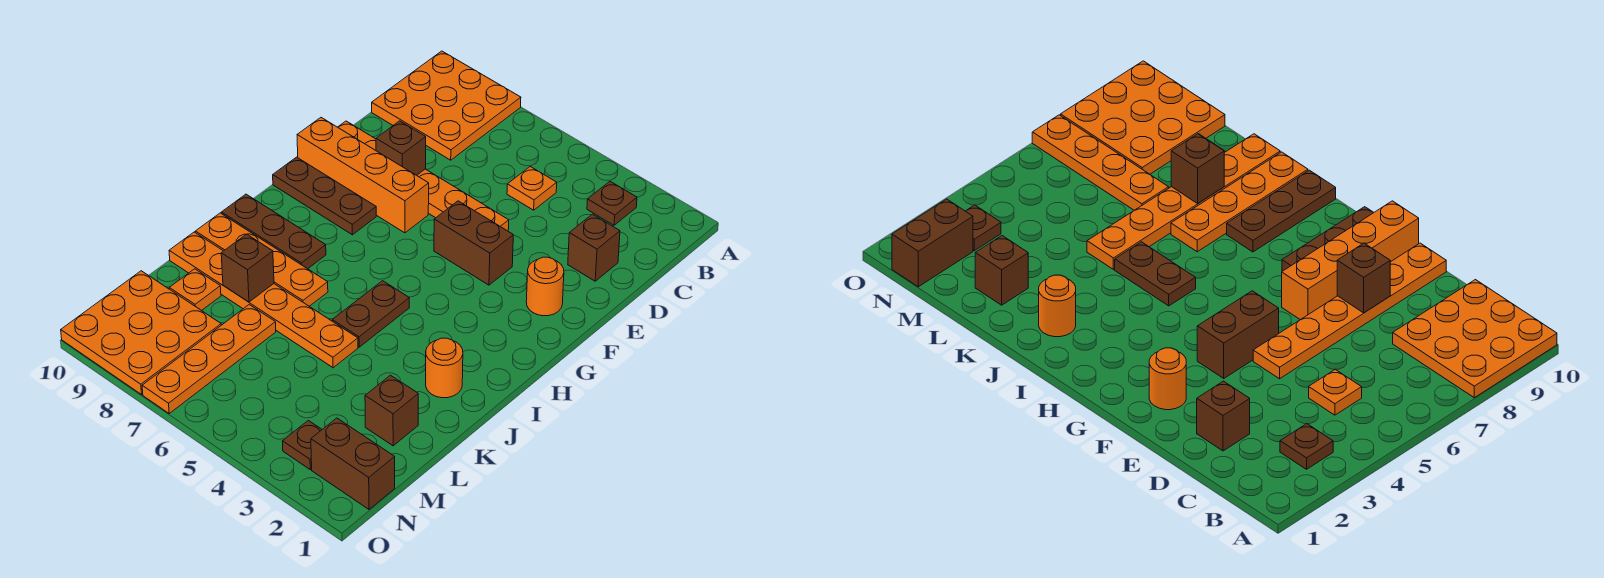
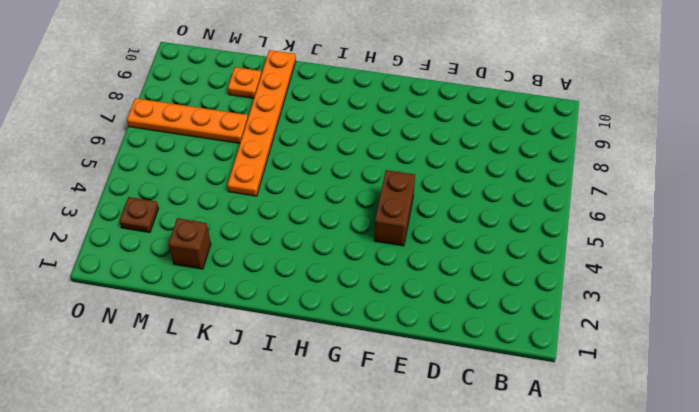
none -> orange plate A8:C10 level 1
none -> brown plate B3 level 1
none -> orange plate C5 level 1

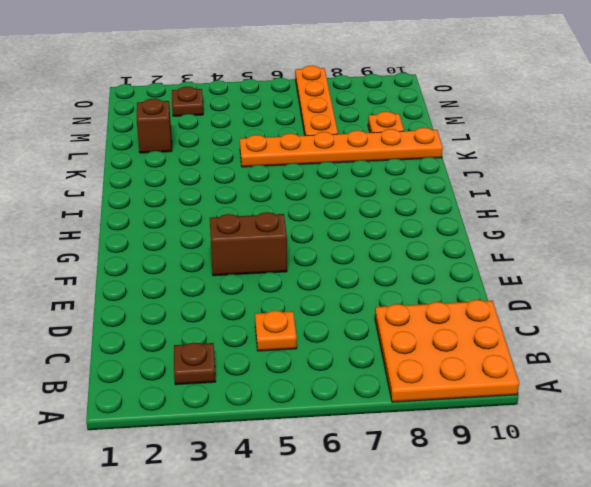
none -> brown brick D2 level 1
none -> orange plate E5:E10 level 1
none -> orange round brick F2 level 1

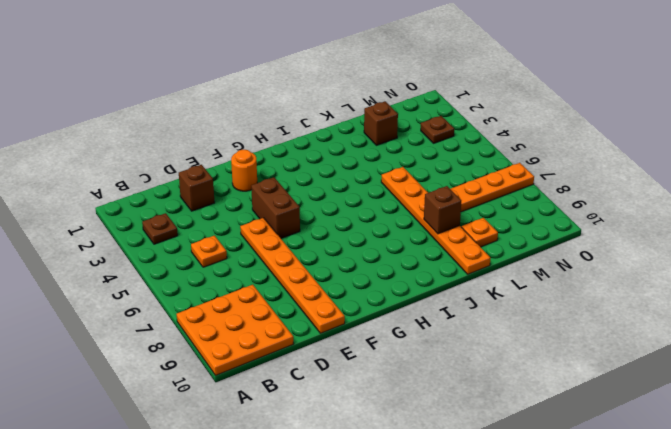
none -> orange brick F7:F10 level 1
none -> brown plate G8:G10 level 1
none -> brown plate I5:J5 level 1

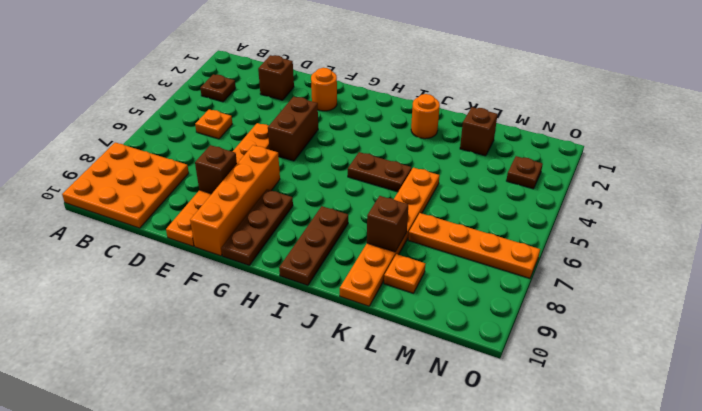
none -> orange plate J7:J10 level 1
none -> orange plate M8:O10 level 1
none -> brown brick N1:N2 level 1

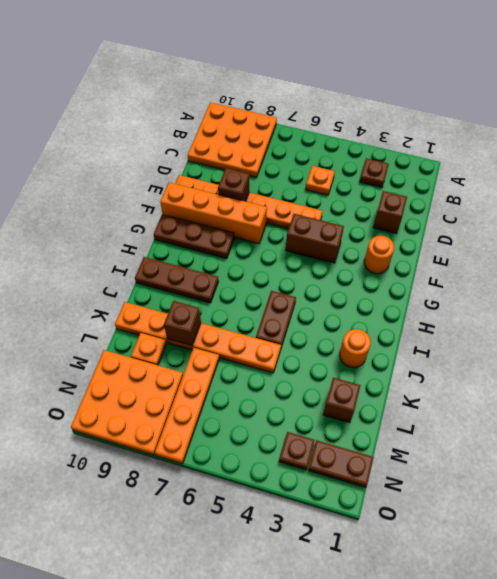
brown plate N1:N2 level 1 -> brown brick N1:N2 level 1
none -> orange plate J7:J10 level 1

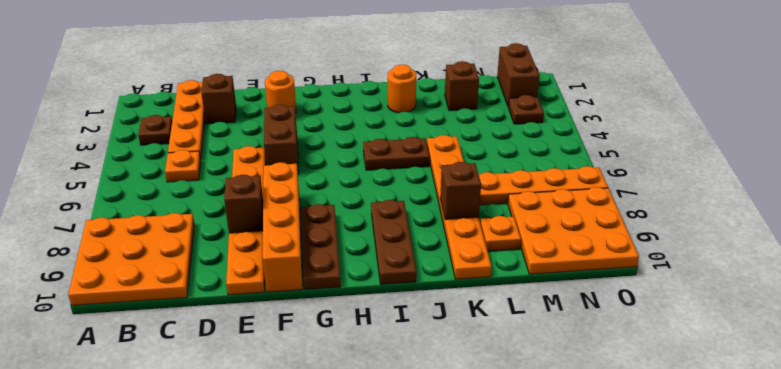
orange plate C1:C4 level 1 -> orange plate J7:J10 level 1

